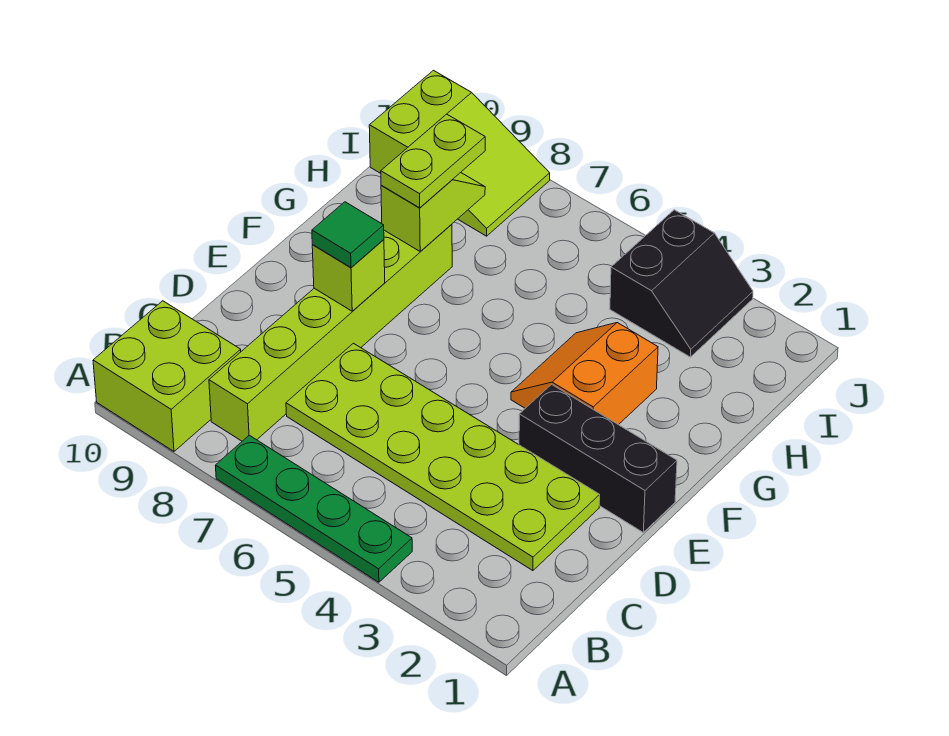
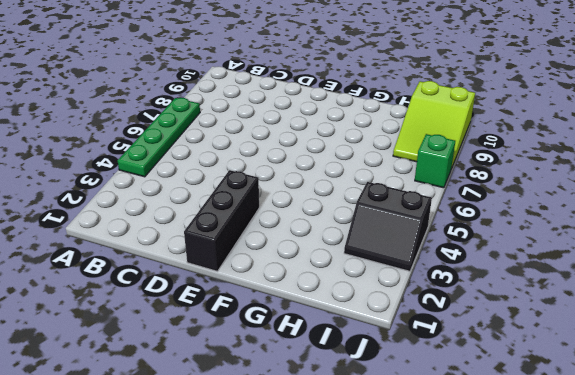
green brick J7 level 1 -> none
none -> lime brick A9:B10 level 1
none -> lime brick B8:G8 level 1
none -> lime plate C2:D7 level 1

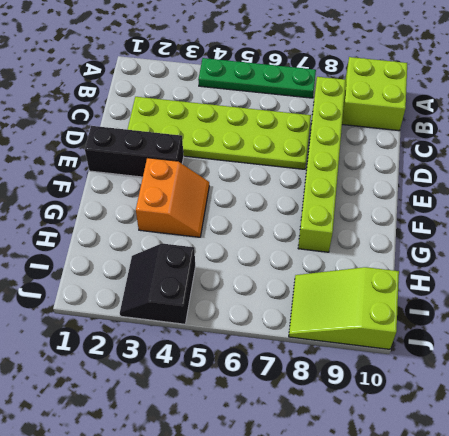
none -> lime brick E8 level 2
none -> lime slope G8:H8 level 2 top G
none -> green tile E8 level 3

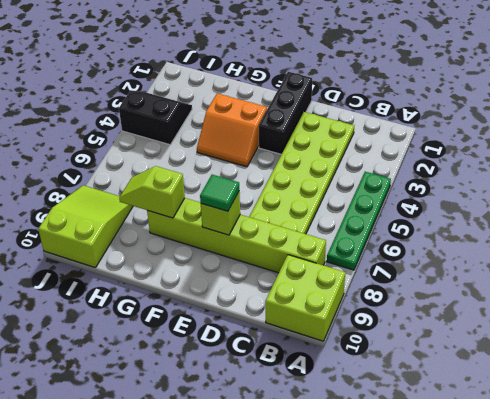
none -> lime plate G8:H8 level 3

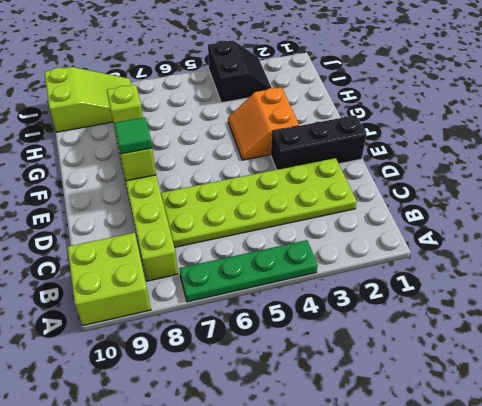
none -> lime plate G8:H8 level 3

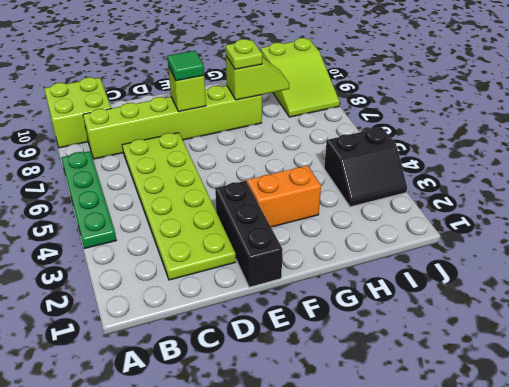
lime plate G8 level 3 -> lime plate G8:H8 level 3

